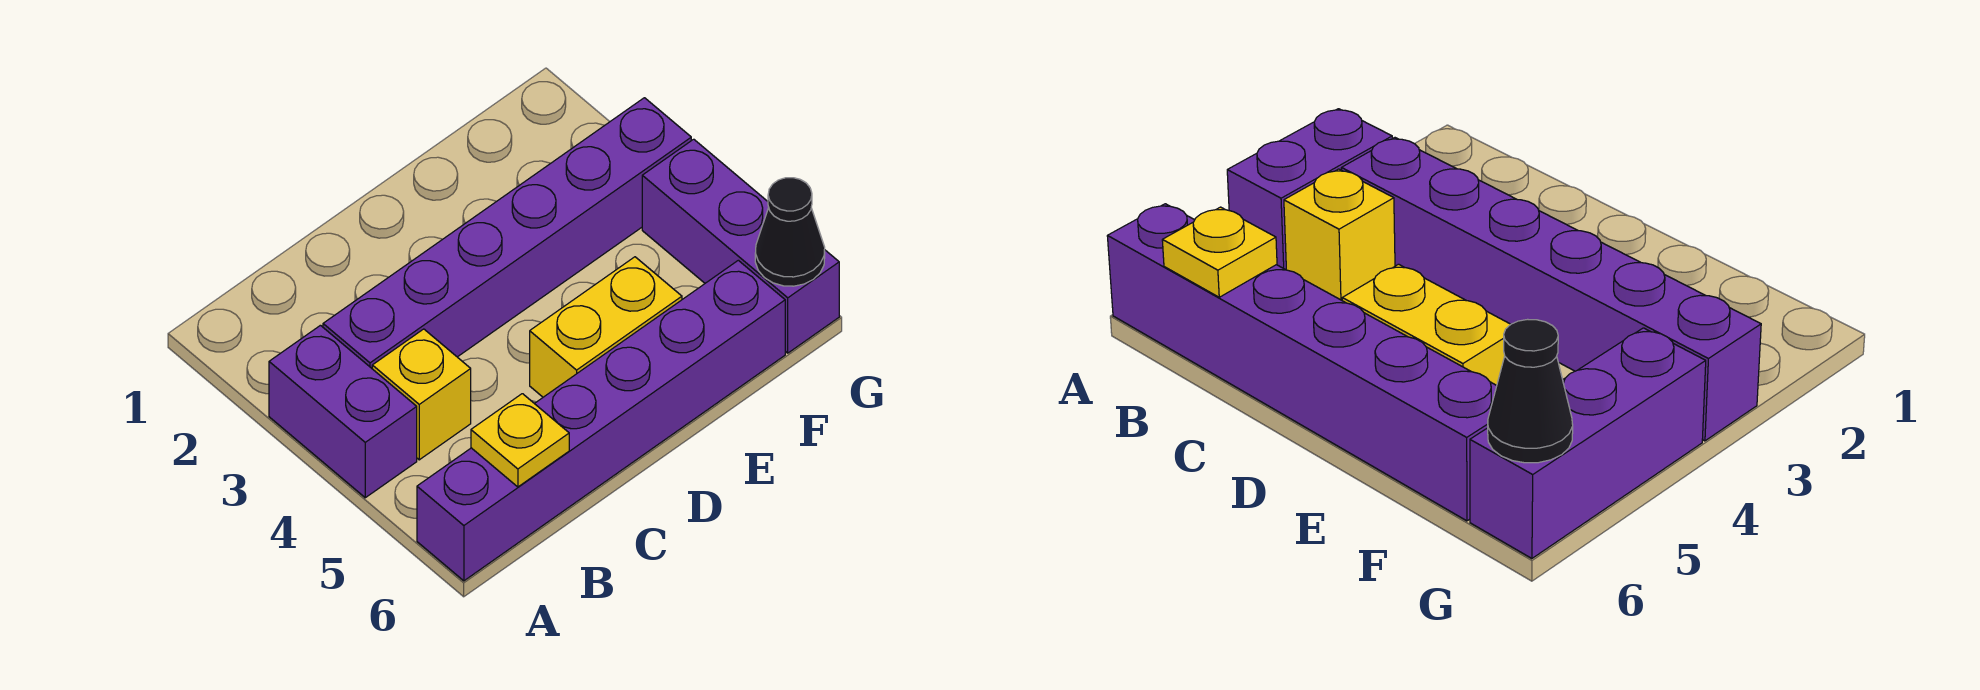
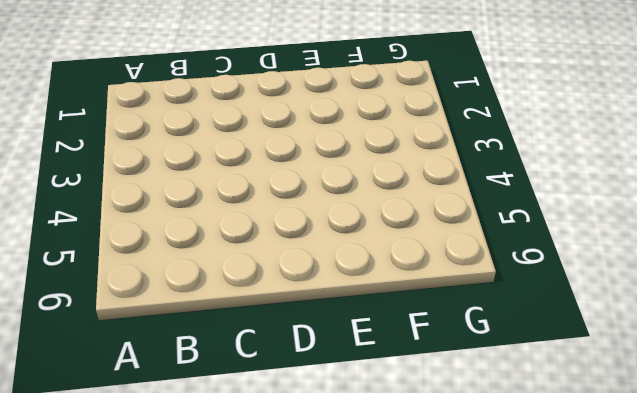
none -> purple brick A3:A4 level 1
none -> purple brick A6:F6 level 1

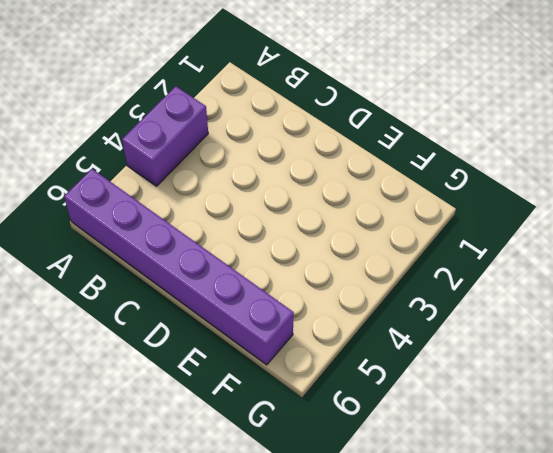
none -> purple brick B3:G3 level 1
none -> yellow brick B4 level 1

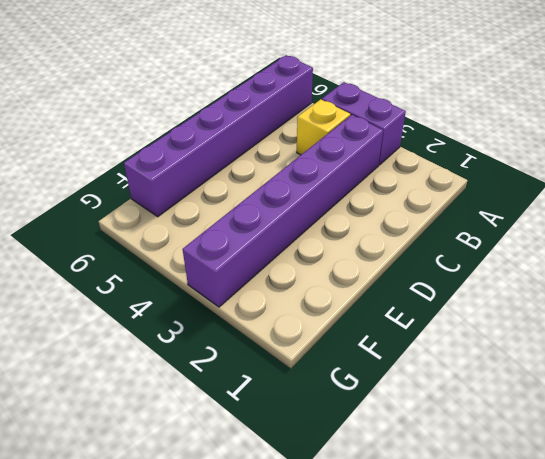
none -> yellow brick D5:E5 level 1
none -> purple brick G4:G6 level 1

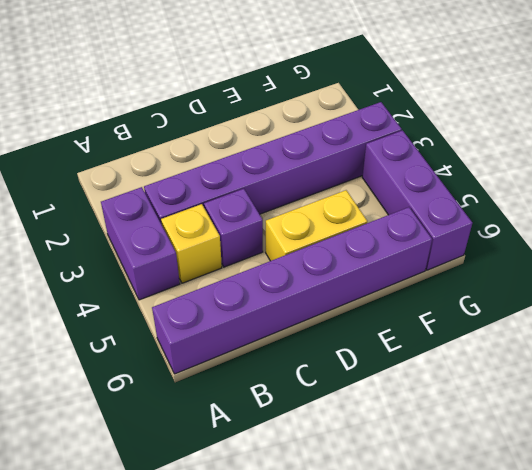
purple brick C4 level 1 -> none
none -> yellow plate B6 level 2
none -> black cone G6 level 2

